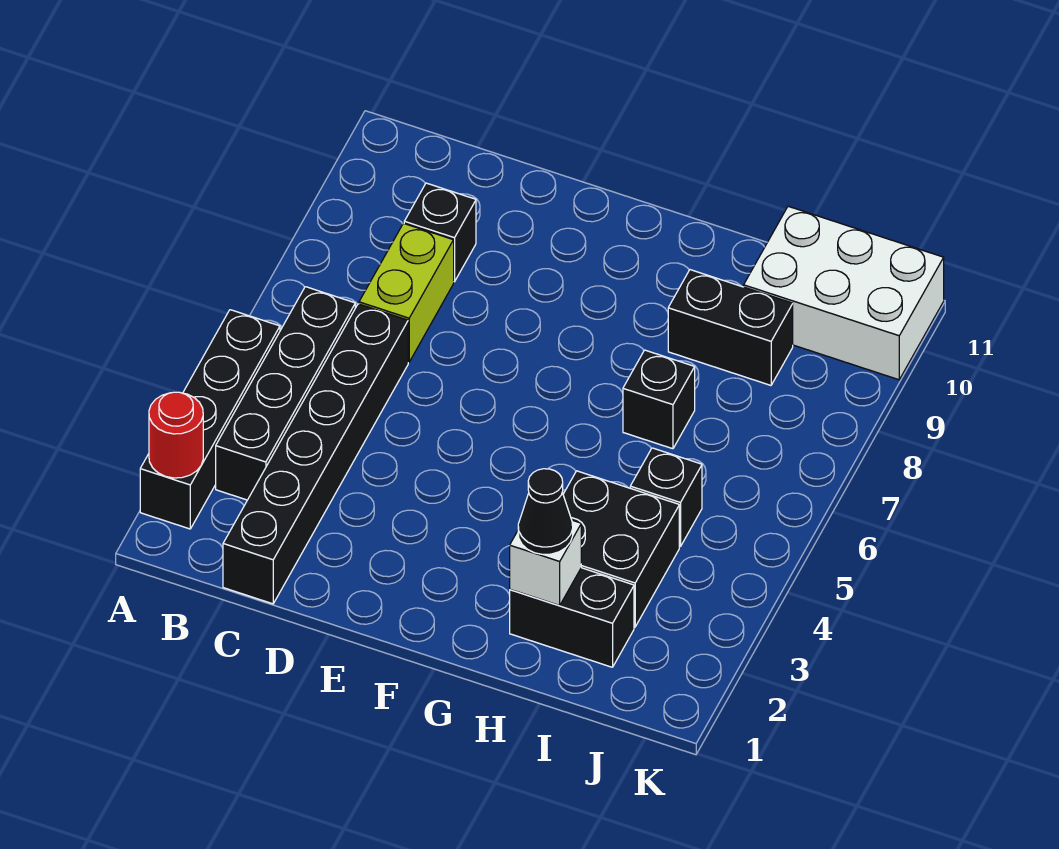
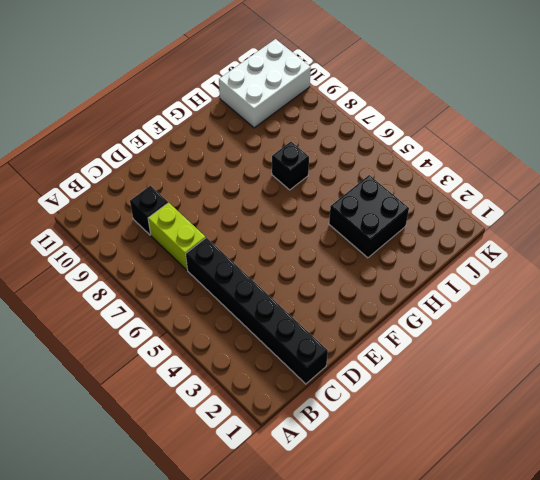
none -> black brick A2:A5 level 1
none -> black brick B3:B6 level 1
none -> black brick H2:I2 level 1

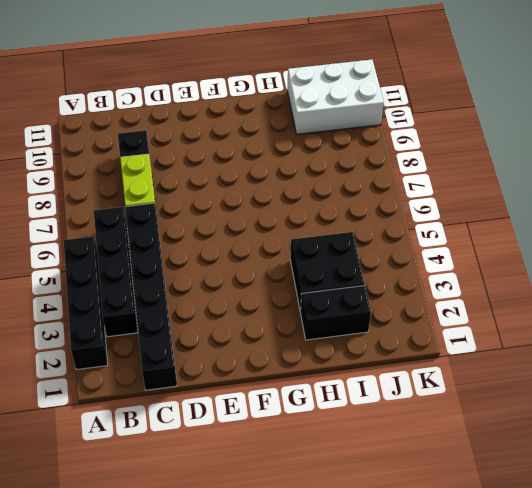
none -> black brick H7 level 1
none -> black brick H9:I9 level 1
none -> black brick I5 level 1

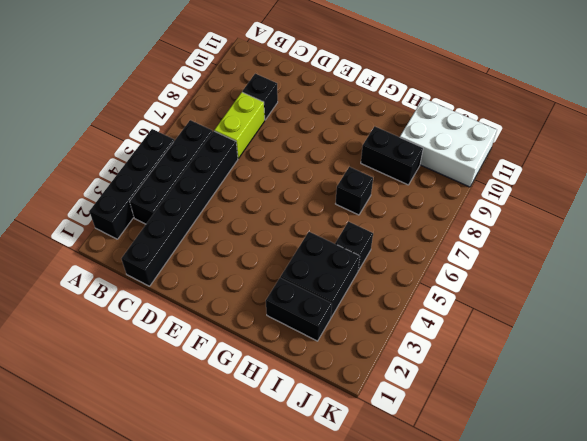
none -> red round brick A2 level 2
none -> white brick H2 level 2
none -> black cone H2 level 3

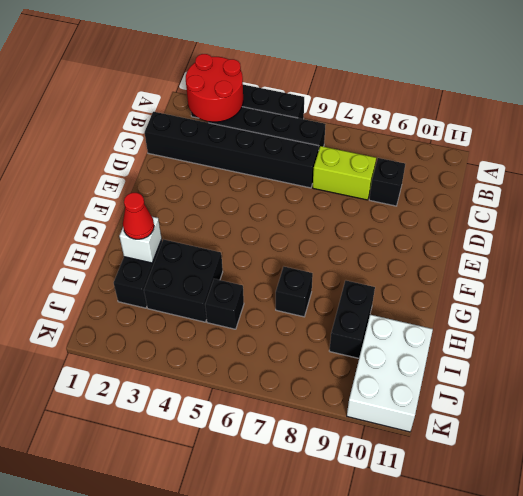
red round brick A2:B3 level 2 -> red round brick A2 level 2
red cone H2 level 3 -> black cone H2 level 3

